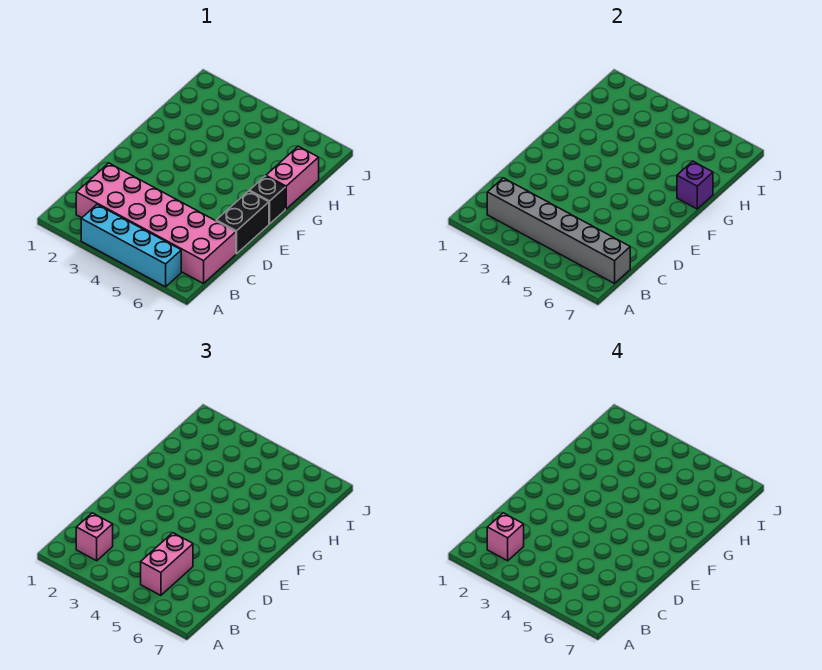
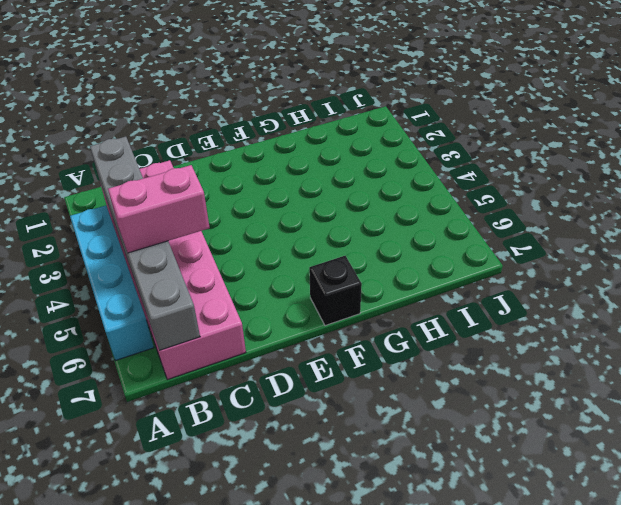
none -> black brick D7:E7 level 1
none -> pink brick G7:H7 level 1

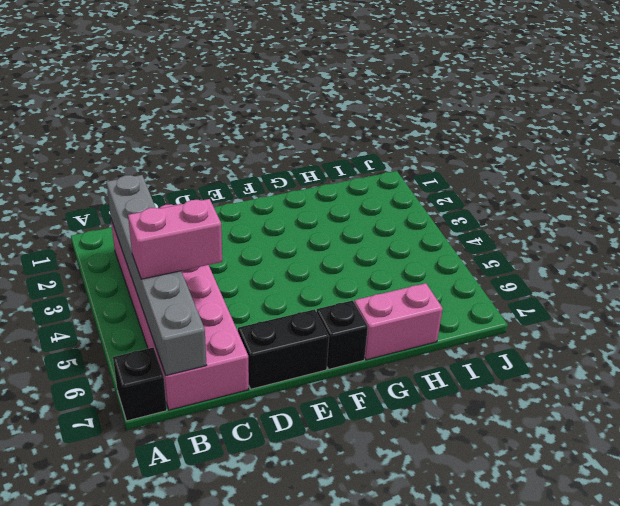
black brick A7 level 1 -> none
none -> cyan brick A3:A6 level 1
none -> purple brick G7 level 2

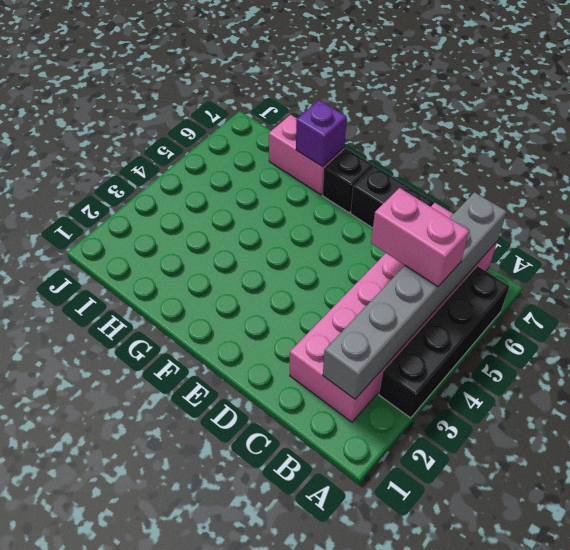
black brick A3:A6 level 1 -> cyan brick A3:A6 level 1
none -> pink brick B2 level 3
none -> pink brick B2 level 4

